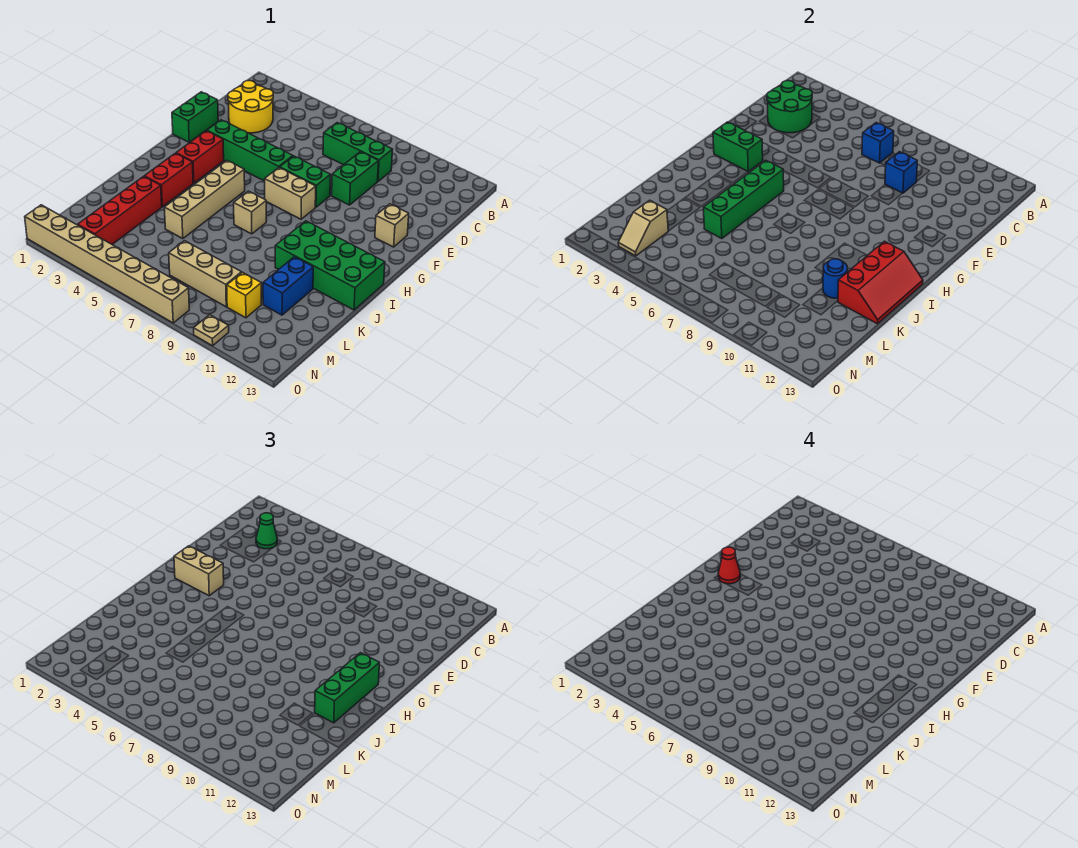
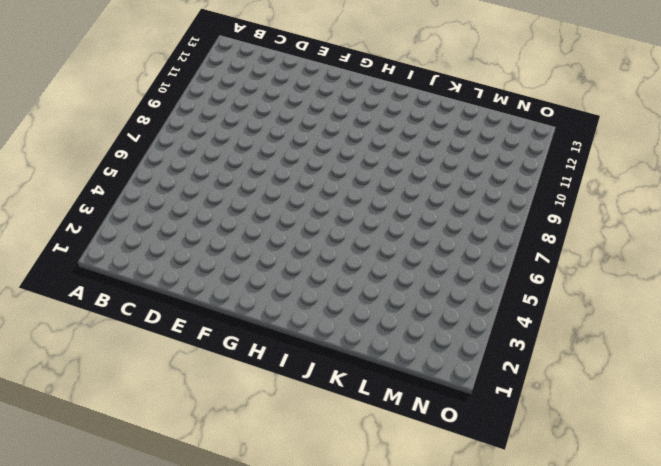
none -> yellow round brick C2:D3 level 1
none -> green brick C7:C9 level 1
none -> green brick D9:E9 level 1
none -> green brick E1:F1 level 1

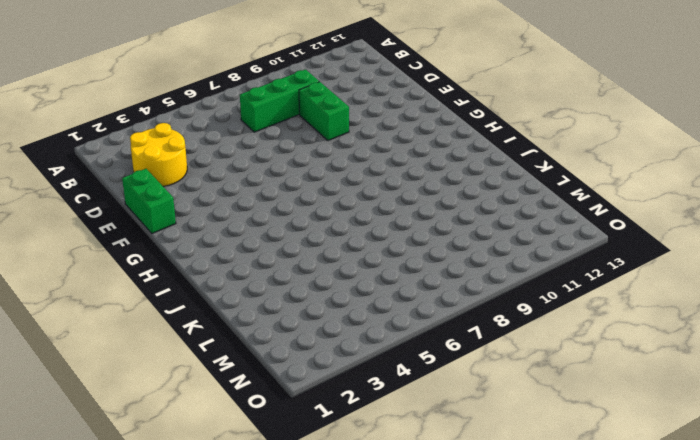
none -> green brick F3:F6 level 1
none -> green brick F7:F8 level 1
none -> tan brick F12 level 1
none -> red brick G3:H3 level 1

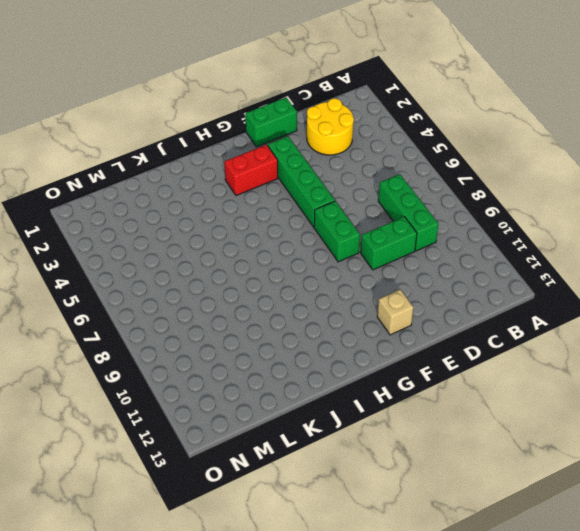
none -> tan brick G7:G8 level 1
none -> tan brick H5:K5 level 1
none -> red brick I3:J3 level 1
none -> tan brick I7 level 1

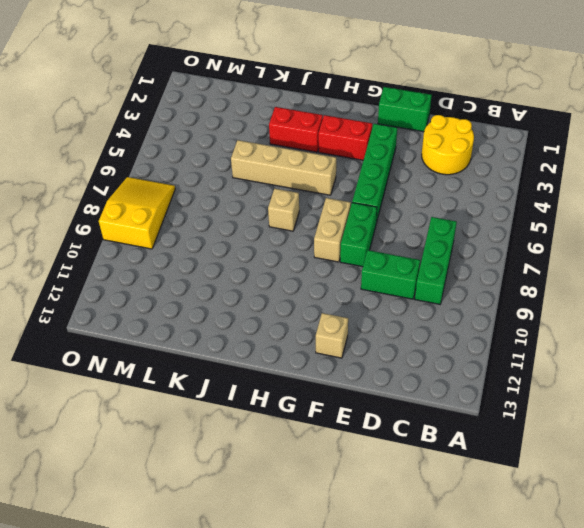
yellow slope N7:O9 level 1 top 9 -> tan brick O1:O8 level 1
none -> green brick I10:J13 level 1
none -> red brick K3:N3 level 1
none -> blue brick K11:L11 level 1
none -> tan brick M7:M9 level 1

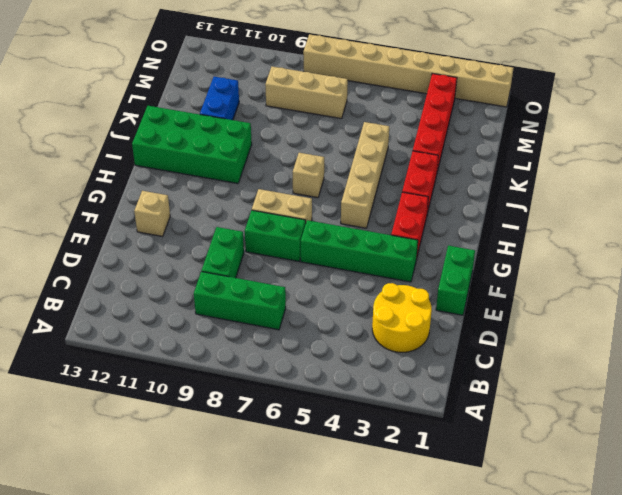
none -> yellow brick M10 level 1
none -> tan plate O10 level 1
none -> green round brick C2:D3 level 2
none -> blue brick C7 level 2

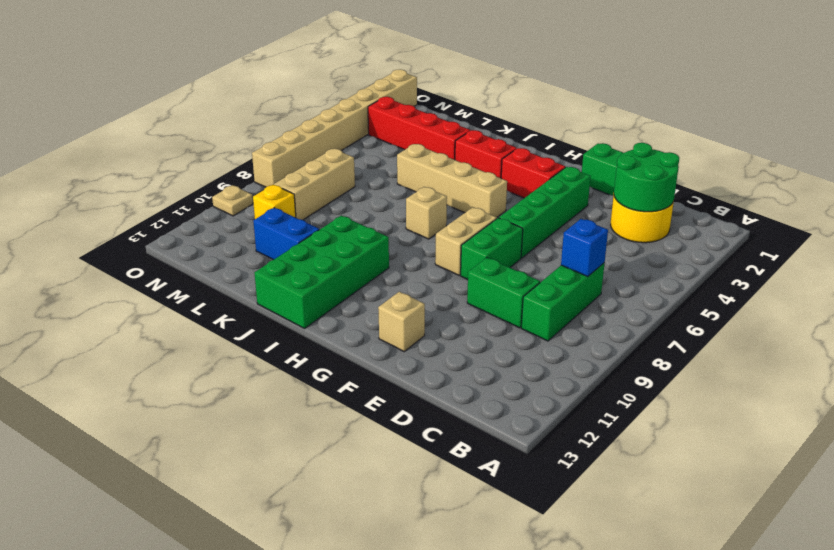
none -> blue brick D9 level 2
none -> green brick G2:G3 level 2
none -> green brick H5:K5 level 2
none -> red slope I12:K13 level 2 top 12

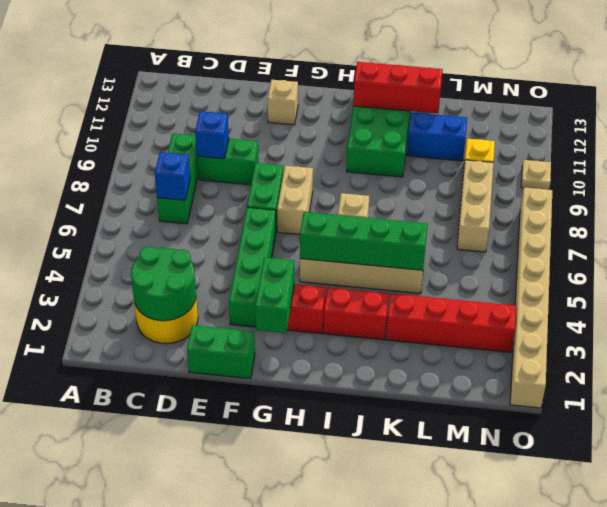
none -> blue round brick K11 level 2
none -> tan slope M3:N3 level 2 top M
none -> green cone C3 level 3
none -> tan brick G2:G3 level 3

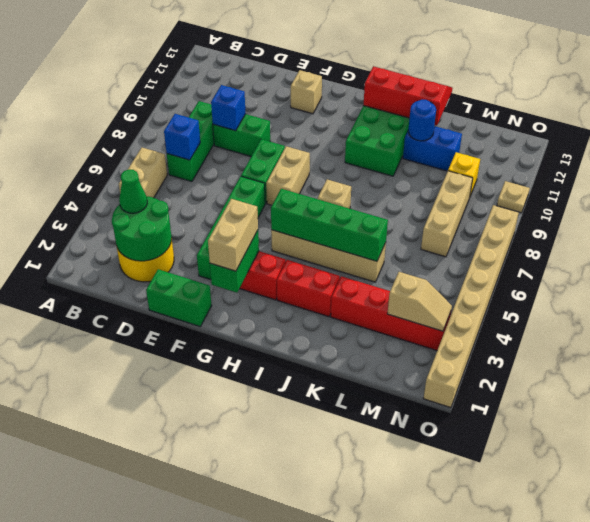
tan brick B5:B6 level 1 -> none
none -> green brick H12:J12 level 3
none -> red cone G2 level 4

